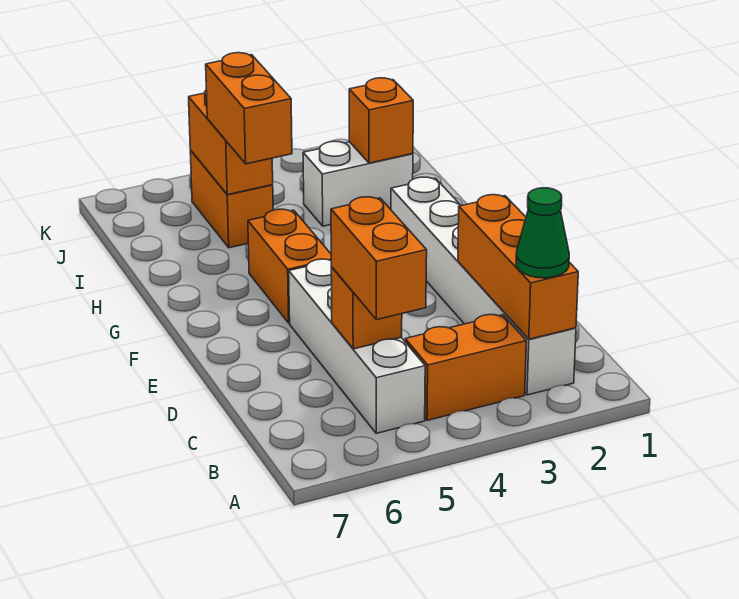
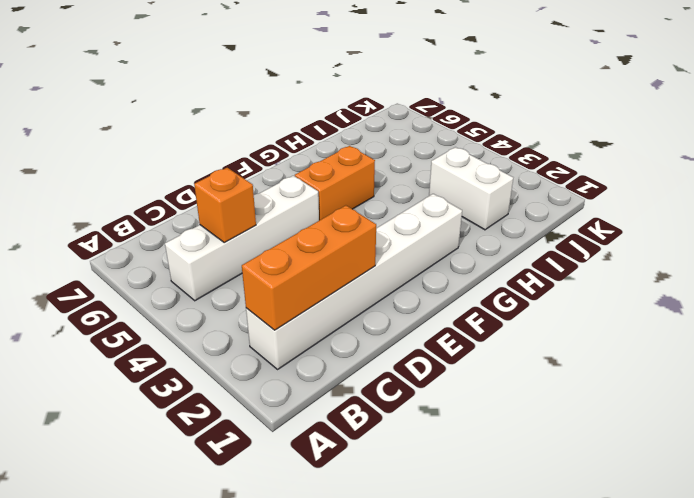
none -> orange brick B3:B4 level 1
none -> orange brick I5:J5 level 1
none -> orange brick I2 level 2

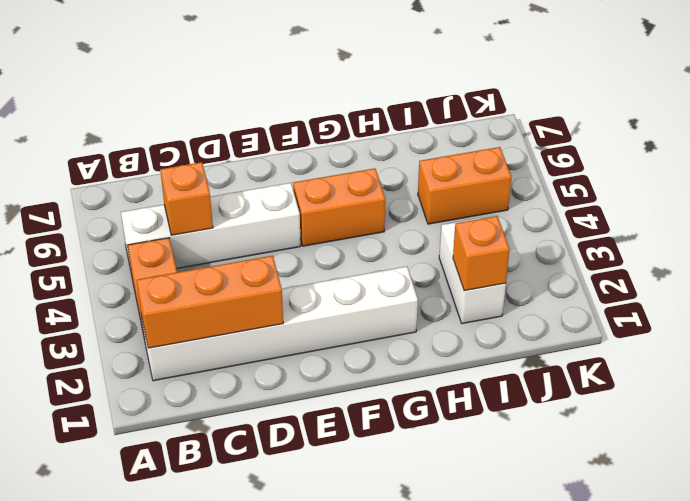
none -> orange brick I5:J5 level 2
none -> green cone B2 level 3
none -> orange brick B5:C5 level 3

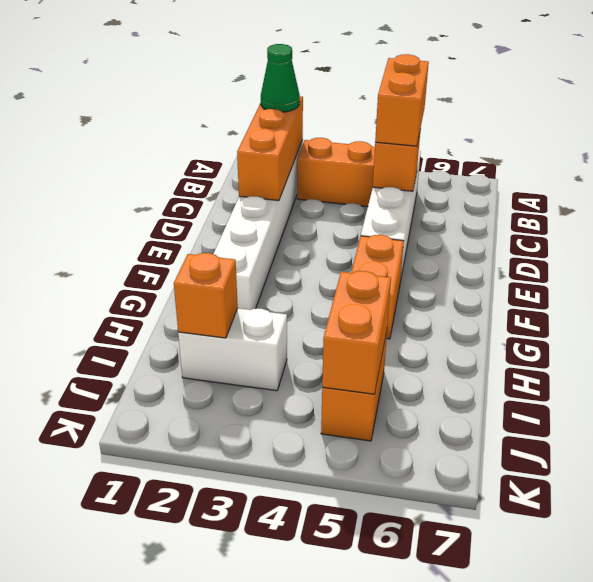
none -> orange brick H5:I5 level 3

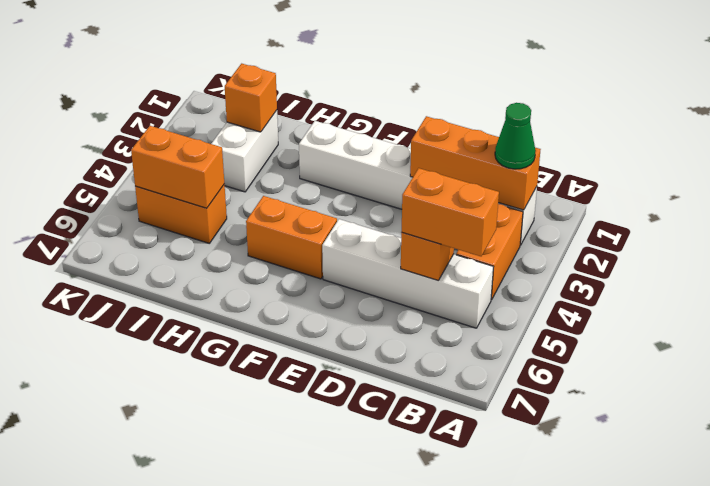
none -> orange brick H5:I5 level 3

